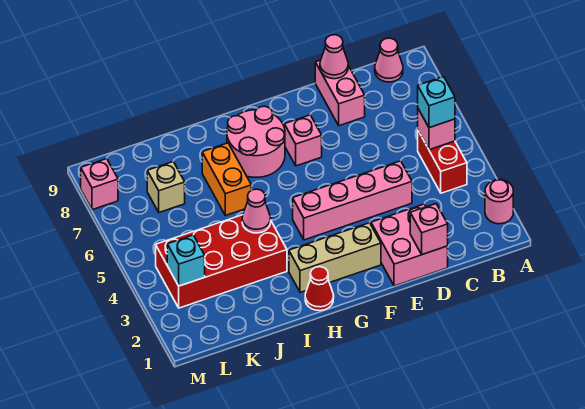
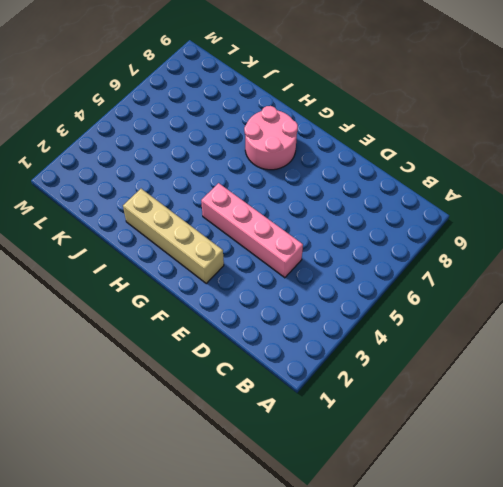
tan brick F2:I2 level 1 -> tan brick F2:H2 level 1
none -> pink round brick A2 level 1
none -> red brick B4:B5 level 1
none -> pink cone B9 level 1

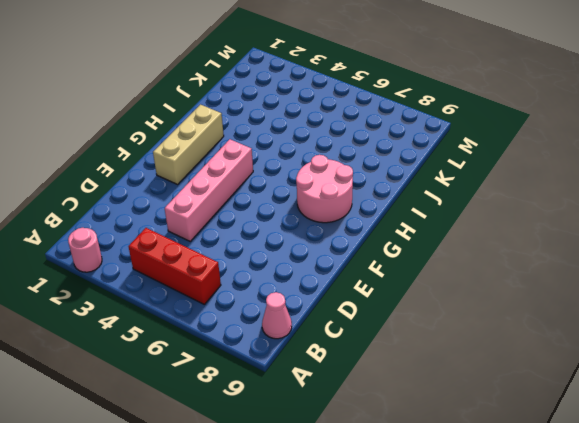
red brick B4:B6 level 1 -> red brick B4:B5 level 1
none -> pink brick D1:E2 level 1
none -> pink brick D8:D9 level 1
none -> pink brick F7 level 1

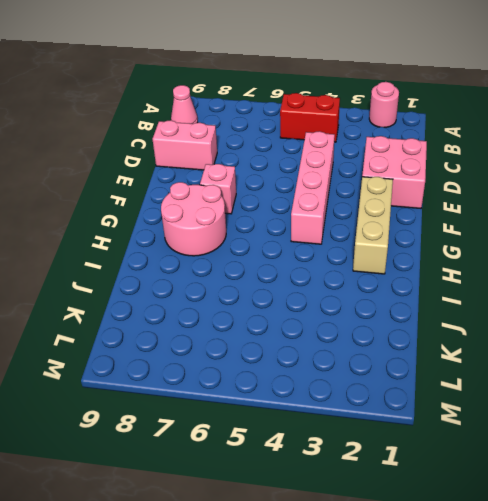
none -> red cone H1 level 1
none -> red brick I3:L4 level 1
none -> orange brick I6:I7 level 1

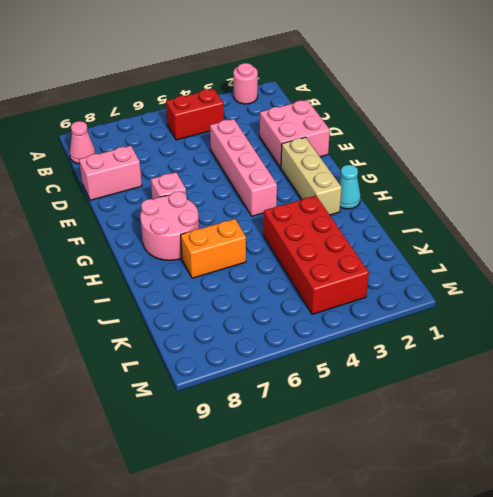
cyan cone H1 level 1 -> red cone H1 level 1
none -> tan brick K7 level 1
none -> pink brick M8 level 1
none -> pink brick B5 level 2

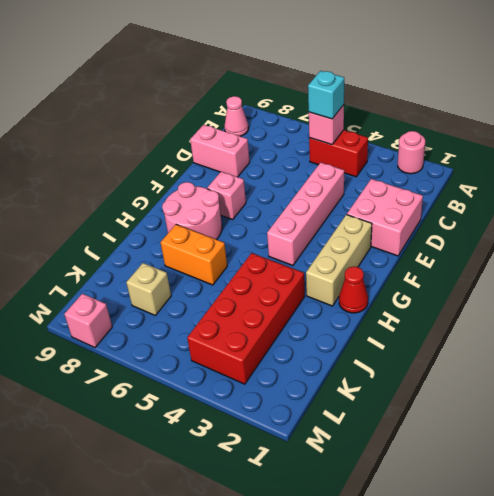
none -> pink brick D1 level 2
none -> pink cone D9 level 2
none -> pink cone I4 level 2

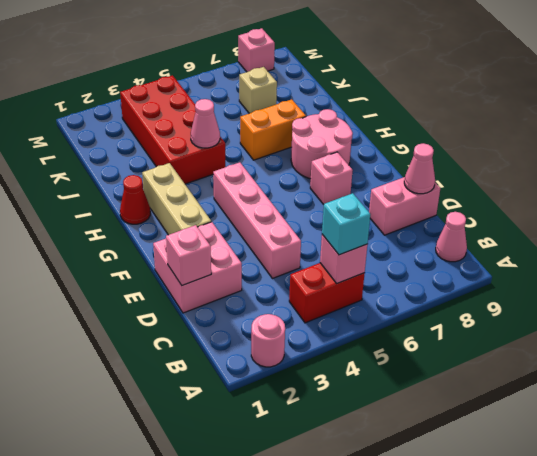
none -> cyan brick L3 level 2

